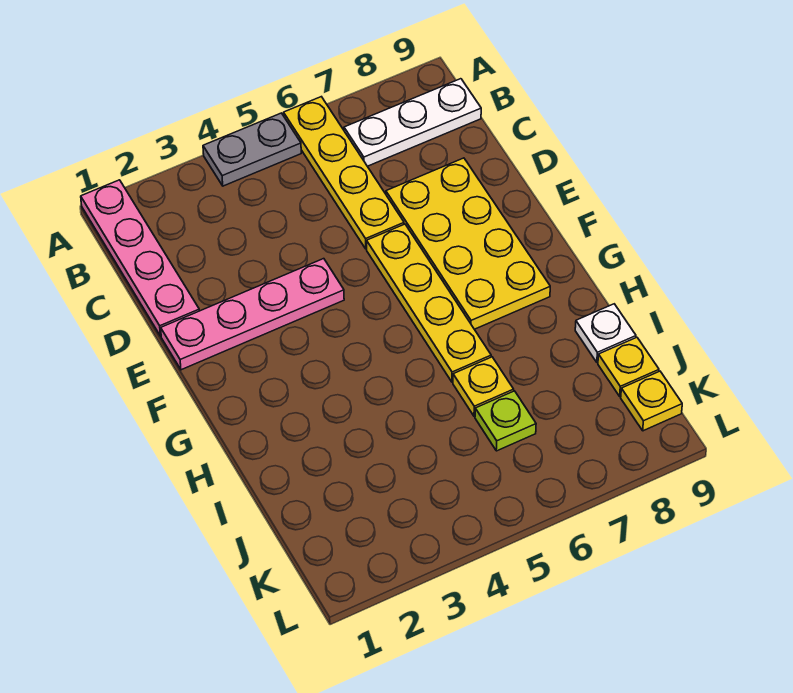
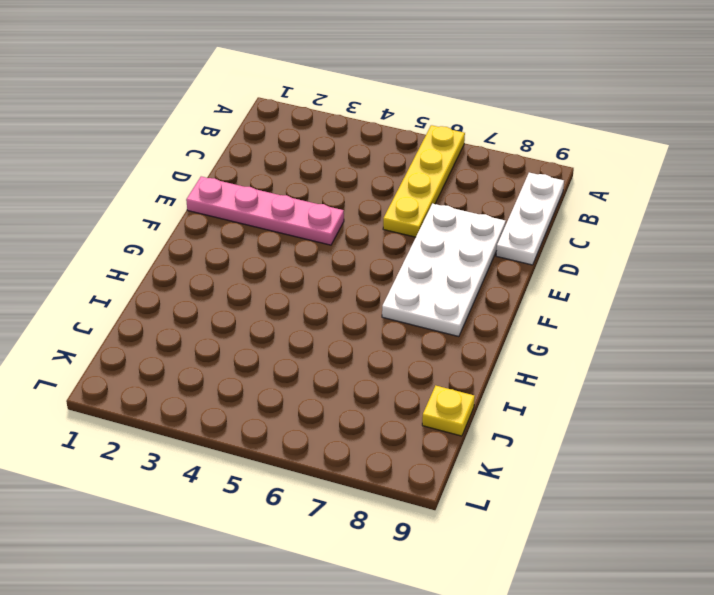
white plate B9:D9 level 1 -> white plate B7:B9 level 1
white plate D7:G8 level 1 -> yellow plate D7:G8 level 1
none -> pink plate A1:D1 level 1
none -> grey plate A4:A5 level 1
none -> yellow plate E6:H6 level 1

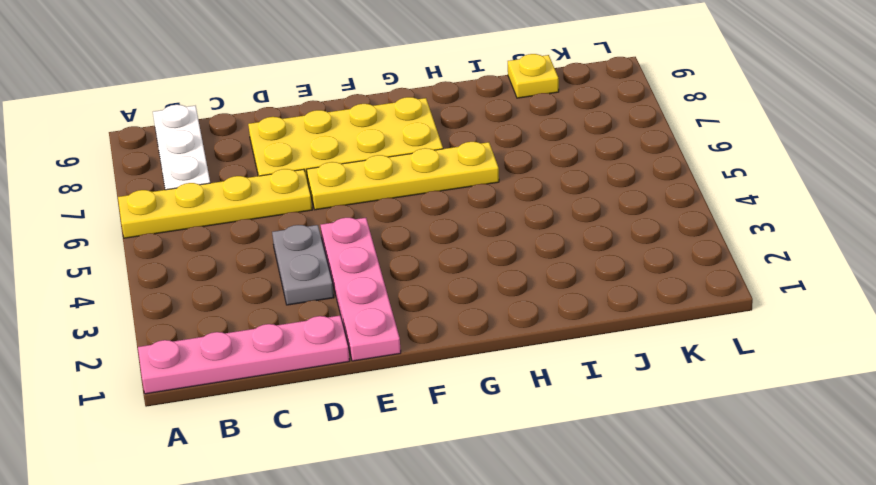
grey plate D3:D4 level 1 -> grey plate A4:A5 level 1
none -> yellow plate I6 level 1
none -> white plate I9 level 1
none -> lime plate J6 level 1

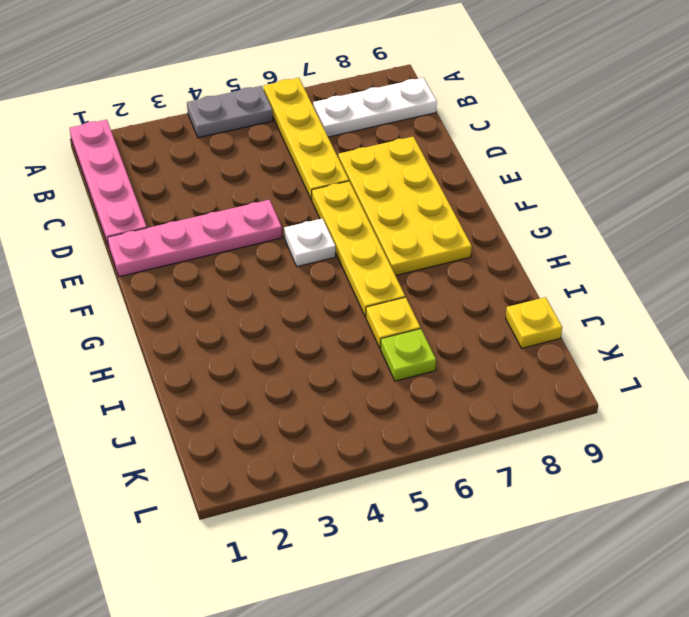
white plate F5 level 1 -> white plate I9 level 1
none -> yellow plate K9 level 1

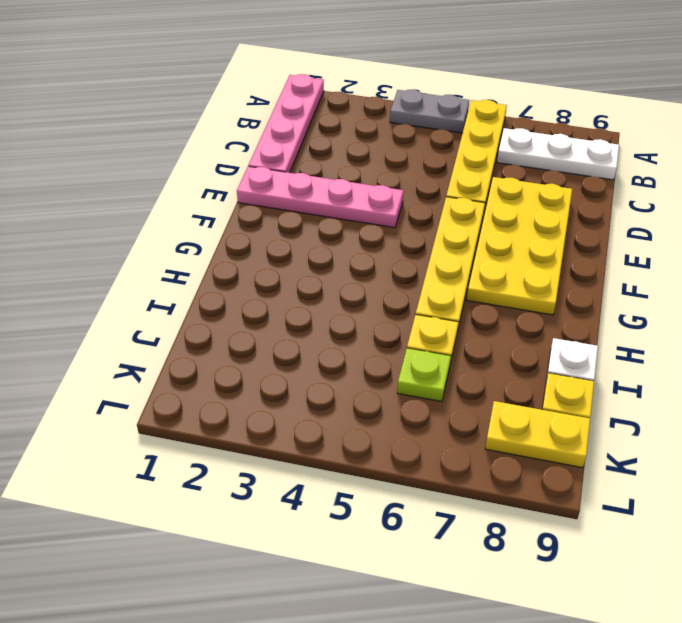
yellow plate K8:K9 level 1 -> yellow plate K9 level 1

